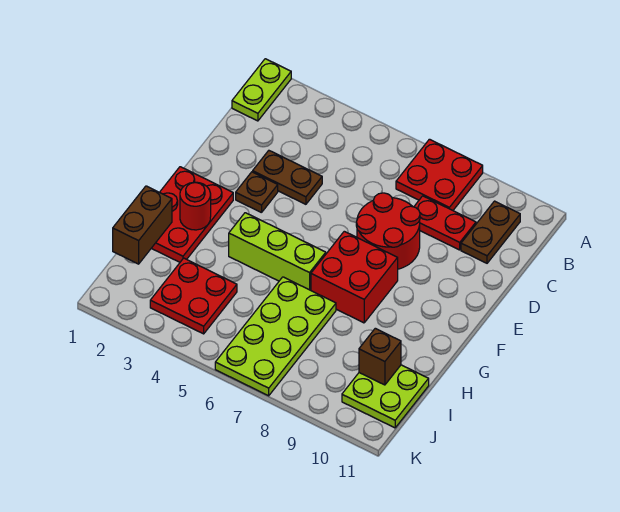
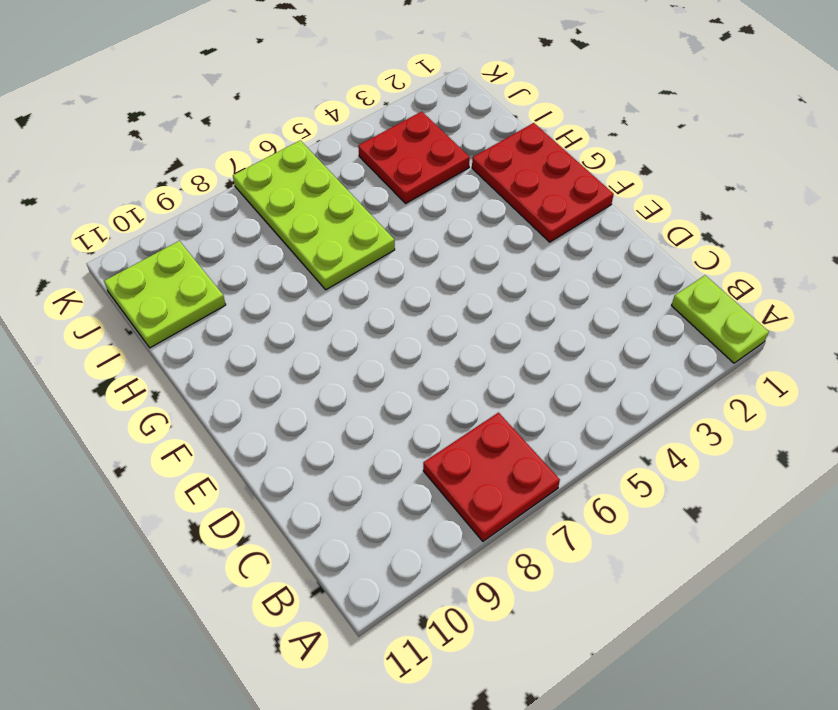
none -> brown plate B10:C10 level 1
none -> red plate C8:C9 level 1
none -> brown plate D3:D4 level 1

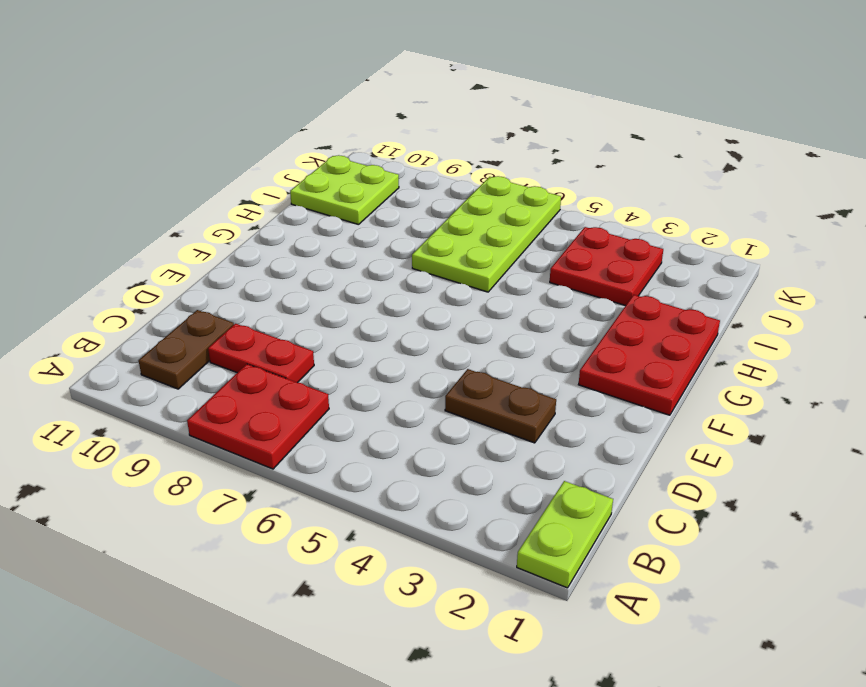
none -> red round brick D7:E8 level 1
none -> brown plate E3 level 1
none -> red brick F7:G8 level 1

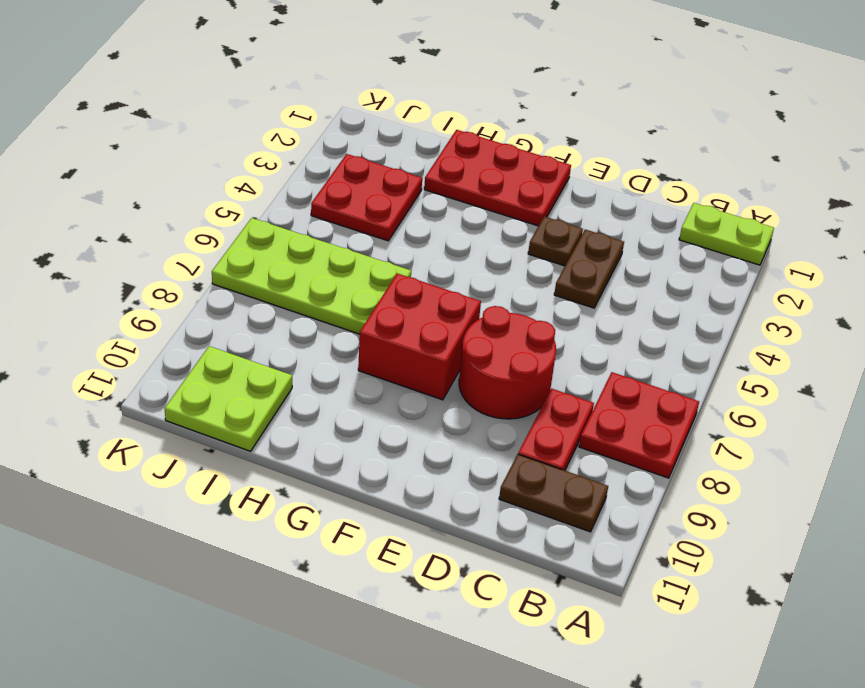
none -> lime brick G4:G6 level 1
none -> red round brick G2 level 2
none -> brown brick H1:I1 level 2

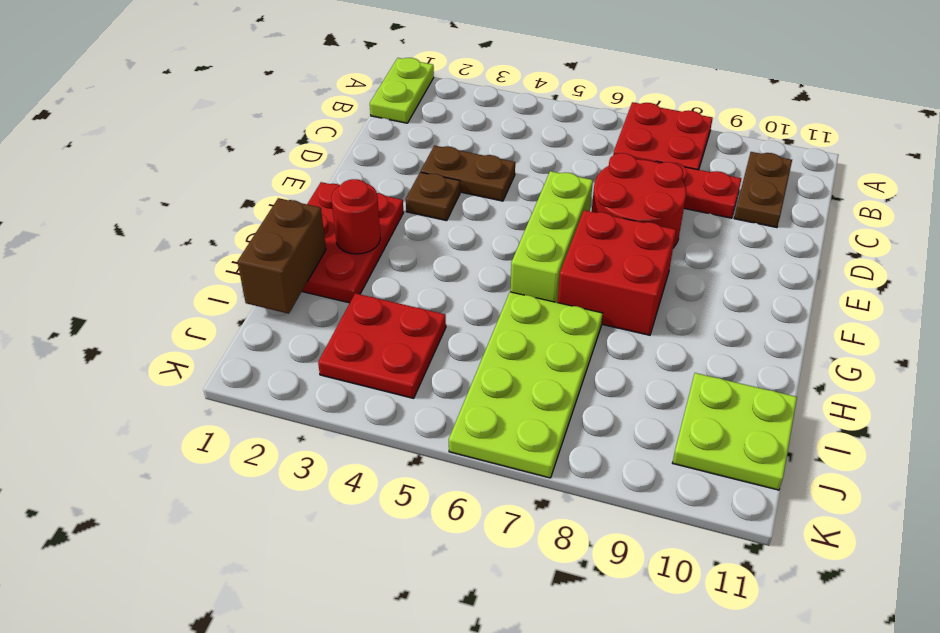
lime brick E6:G6 level 1 -> lime brick G4:G6 level 1
none -> brown brick I10 level 2

